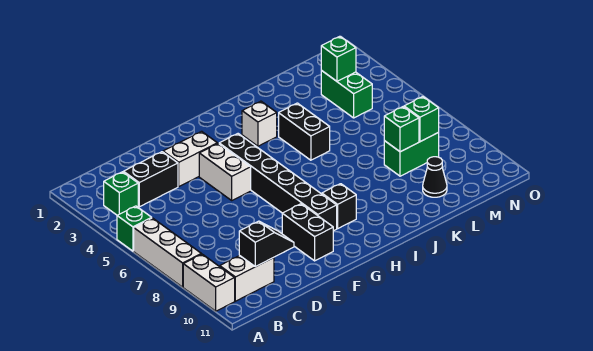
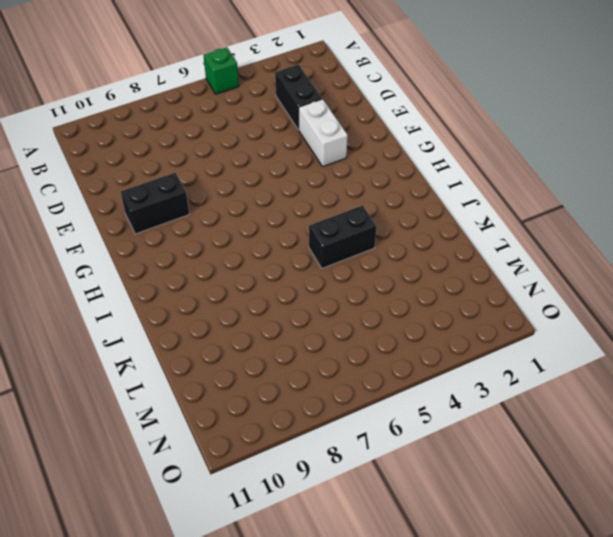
none -> white brick A6:A8 level 1
none -> white brick A9:A10 level 1
none -> green brick B3 level 1

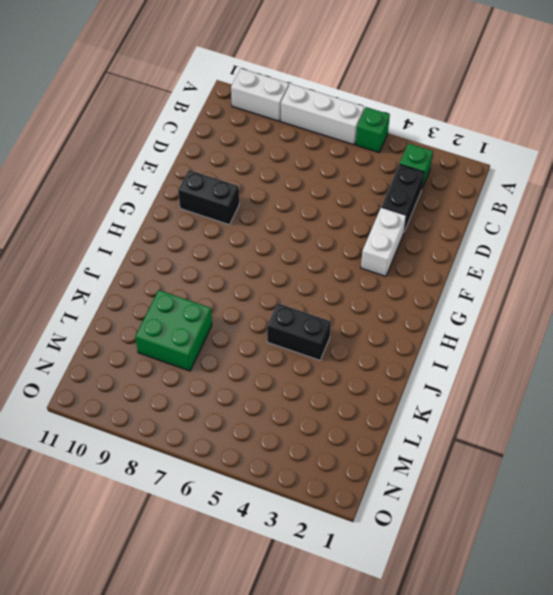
green brick K8:L9 level 1 -> green brick L8:M8 level 1
none -> white brick B10:C10 level 1
none -> white brick F4:F5 level 1
none -> black brick G4:G9 level 1

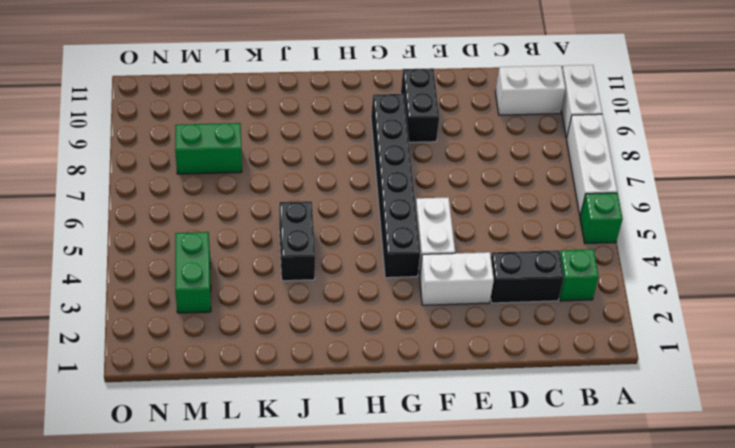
none -> black brick H9 level 1
none -> white brick I3 level 1
none -> black cone L10 level 1

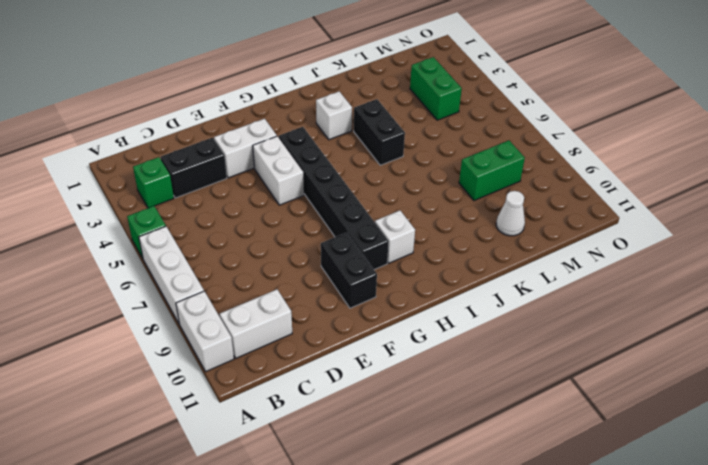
white brick H9 level 1 -> black brick H9 level 1
white cone L10 level 1 -> black cone L10 level 1
none -> black slope C10:D10 level 2 top C
none -> green brick L8 level 2
none -> green brick M3 level 2

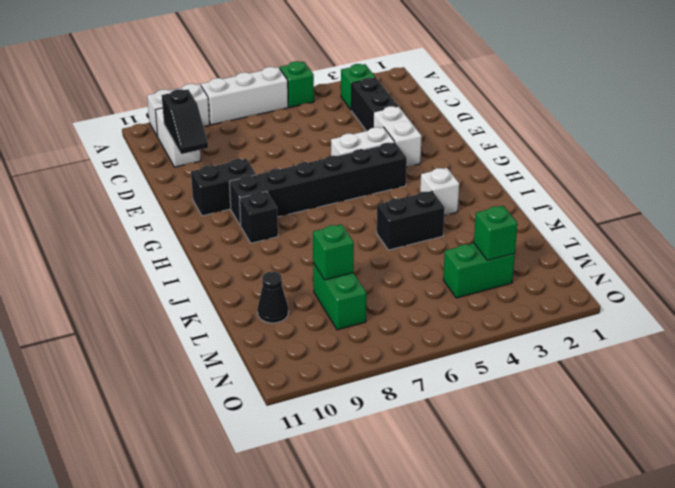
none -> green brick M8 level 2

